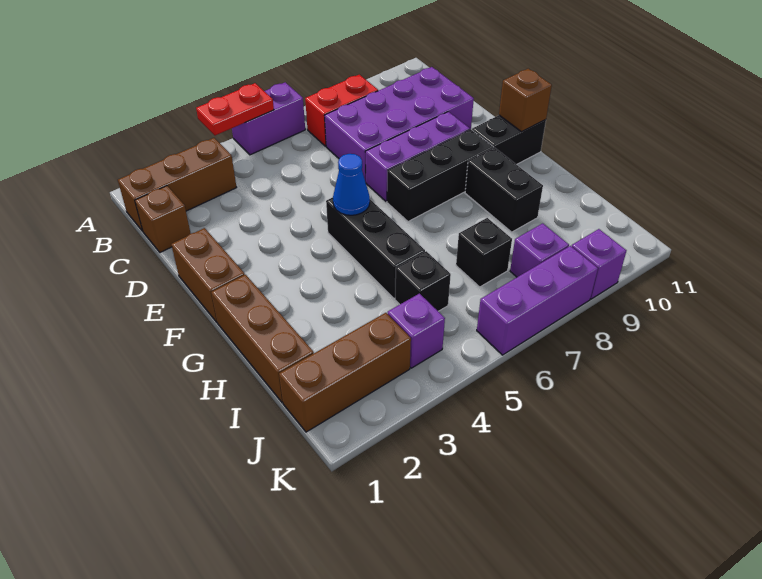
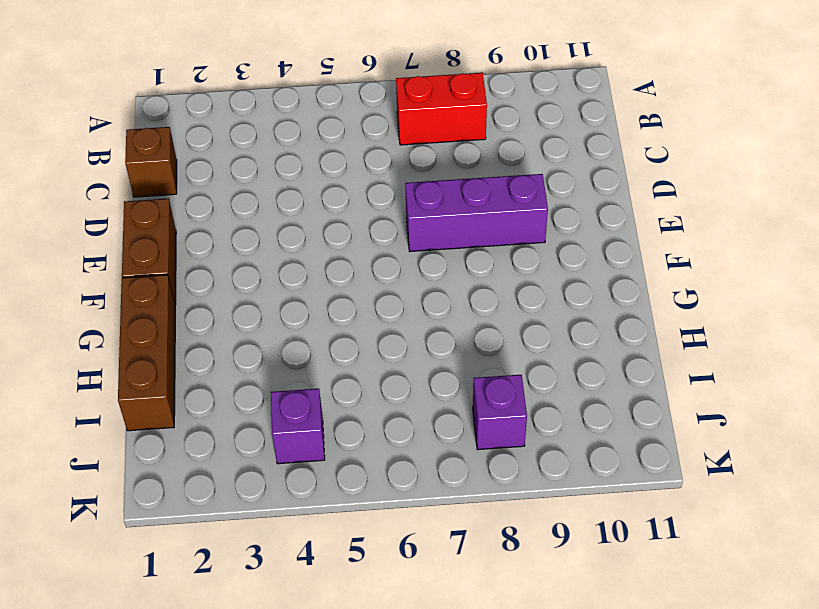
none -> purple brick A5:A6 level 1
none -> brown brick B1:B3 level 1
none -> purple brick C7:D10 level 1

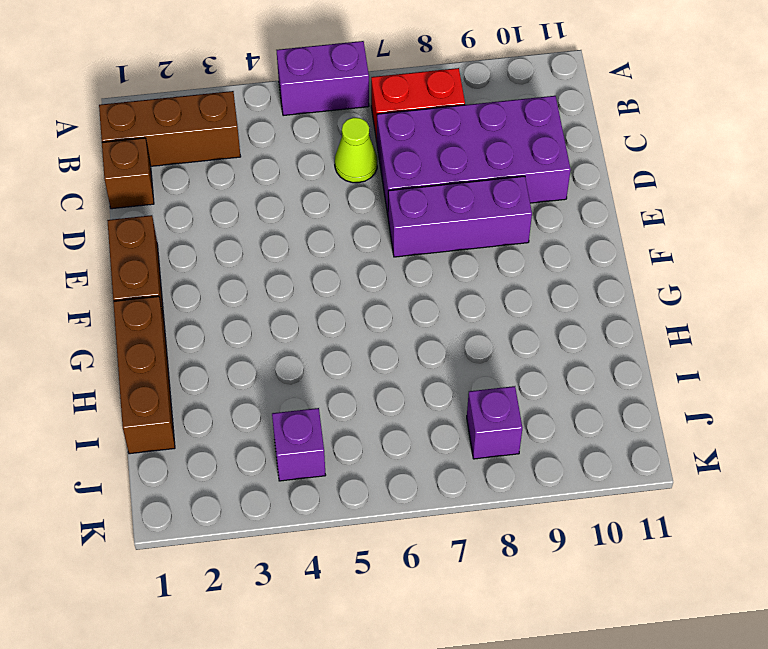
lime cone C6 level 1 -> none
none -> black brick F5:H5 level 1
none -> black brick F7:F9 level 1
none -> black brick F10:F11 level 1

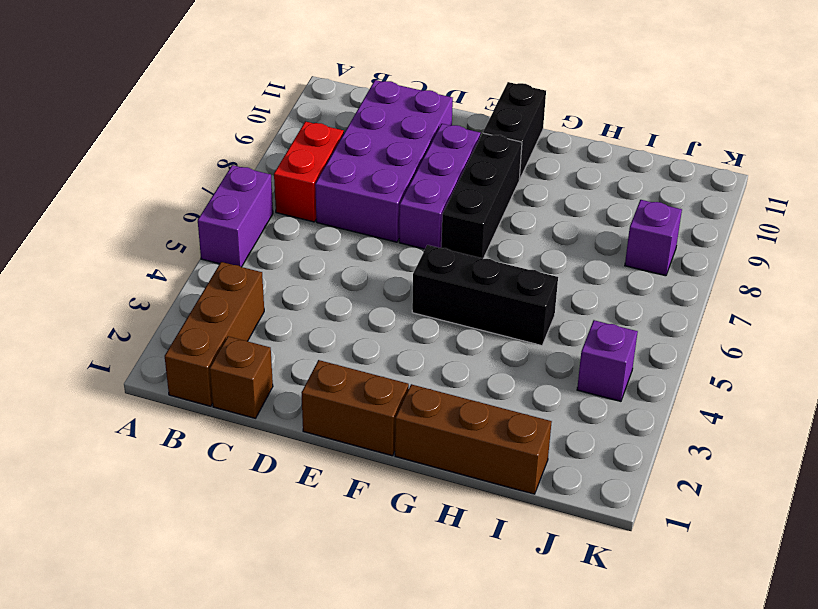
none -> black brick G9:H9 level 1
none -> black brick I5 level 1
none -> black brick I7 level 1

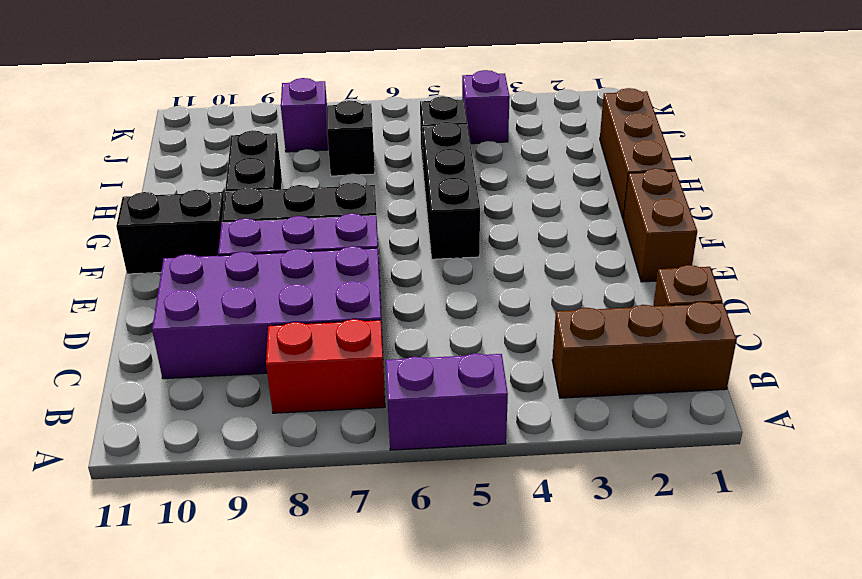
none -> brown brick J1:J3 level 1
none -> purple brick K6:K8 level 1
none -> purple brick K9 level 1

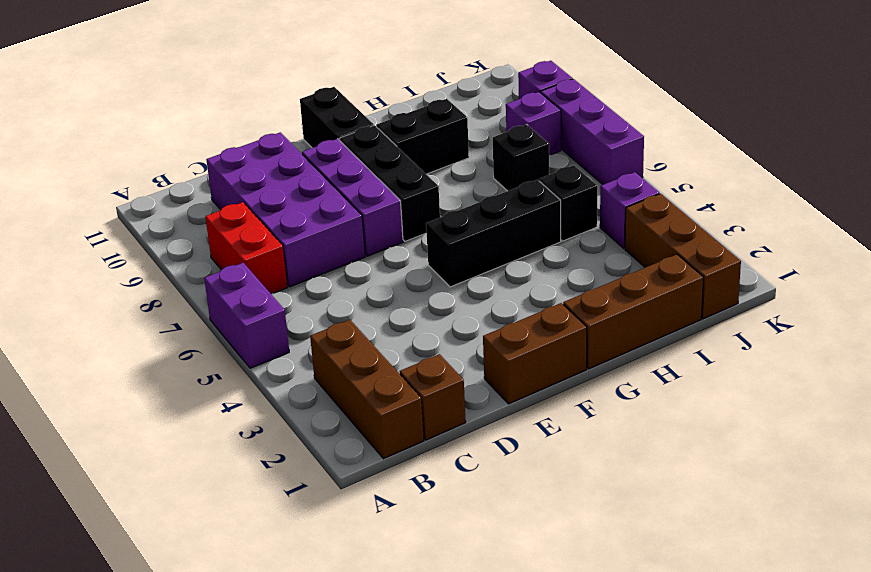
none -> red plate A4:A5 level 2
none -> blue cone F5 level 2
none -> brown brick F11 level 2

